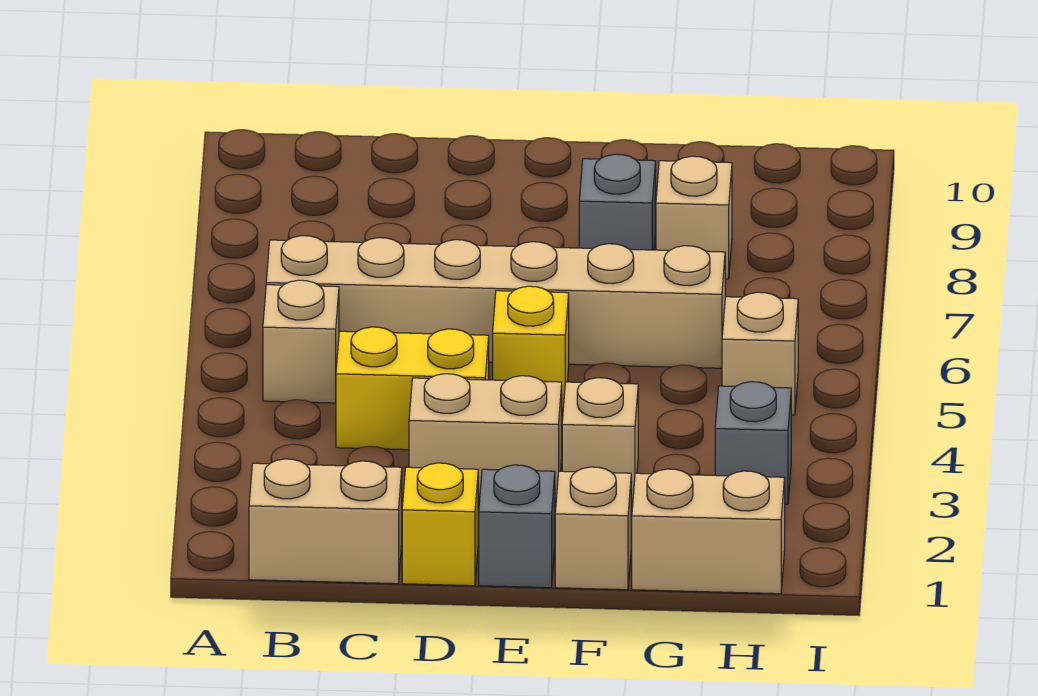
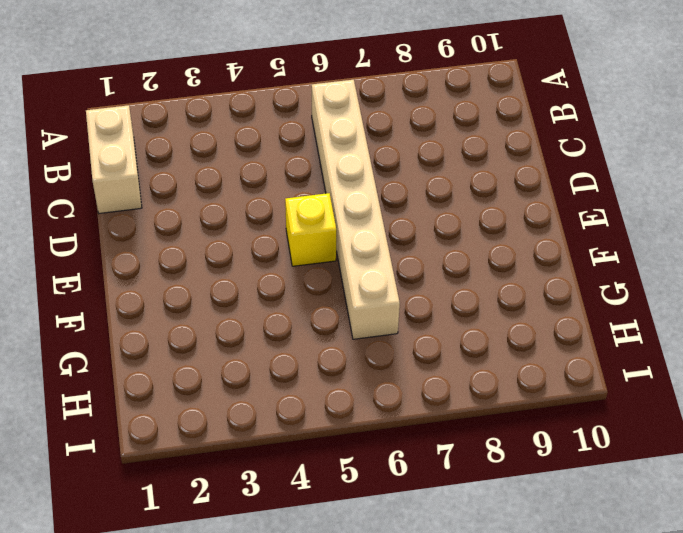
none -> tan brick B5 level 1
none -> yellow brick C4:D4 level 1
none -> yellow brick D1 level 1

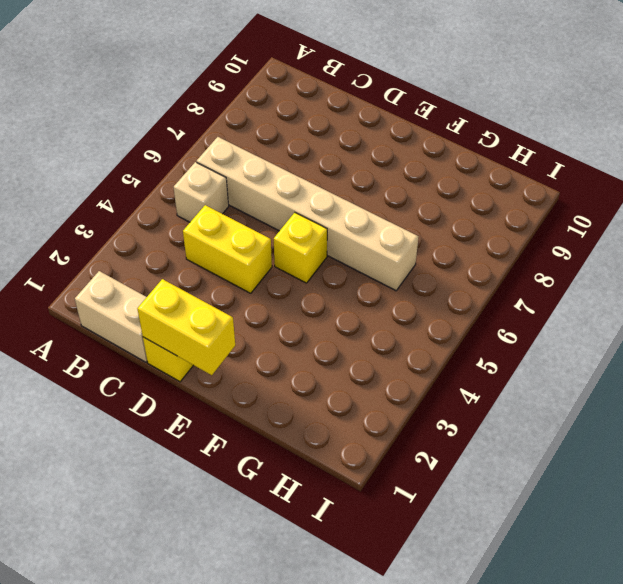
yellow brick D1:E1 level 2 -> none
none -> tan brick D3:E3 level 1
none -> grey brick E1 level 1
none -> tan brick F1 level 1

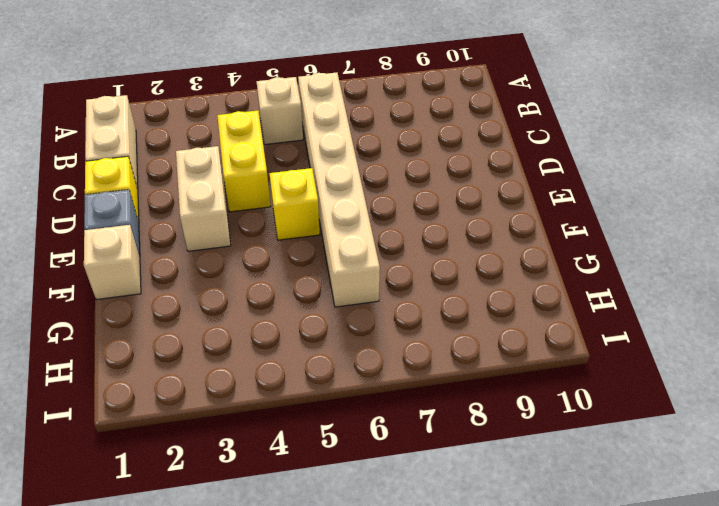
none -> tan brick F3 level 1
none -> grey brick F8 level 1
none -> tan brick G1:H1 level 1

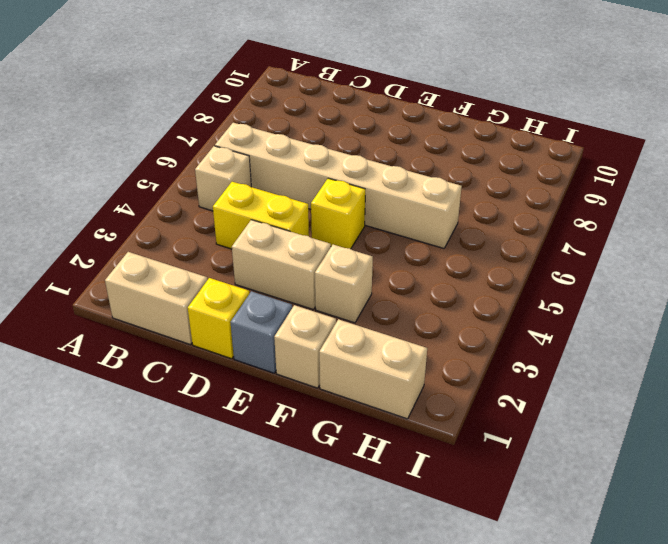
none -> grey brick F8 level 1
none -> tan brick G8 level 1
none -> grey brick H3 level 1

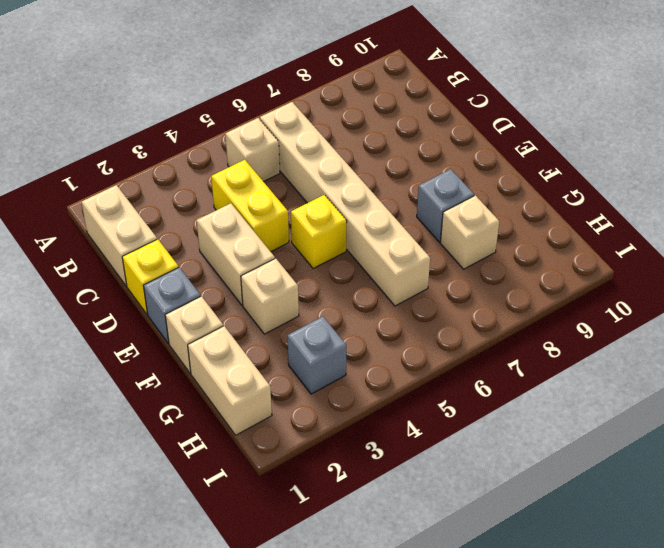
none -> tan brick H5 level 1

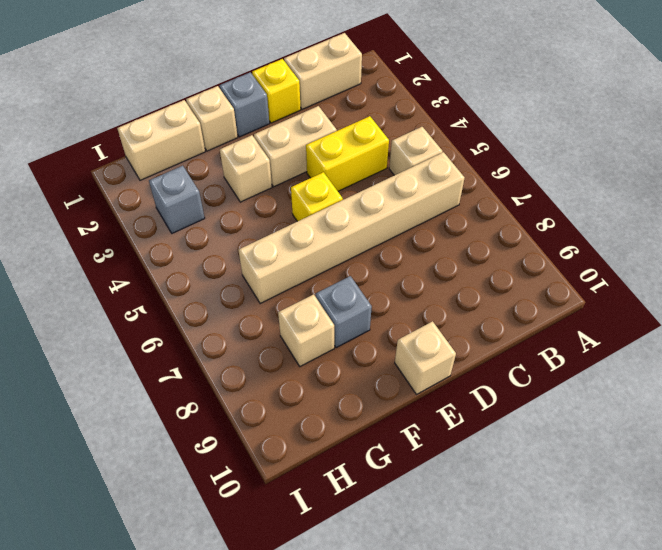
tan brick E10 level 1 -> tan brick H5 level 1

